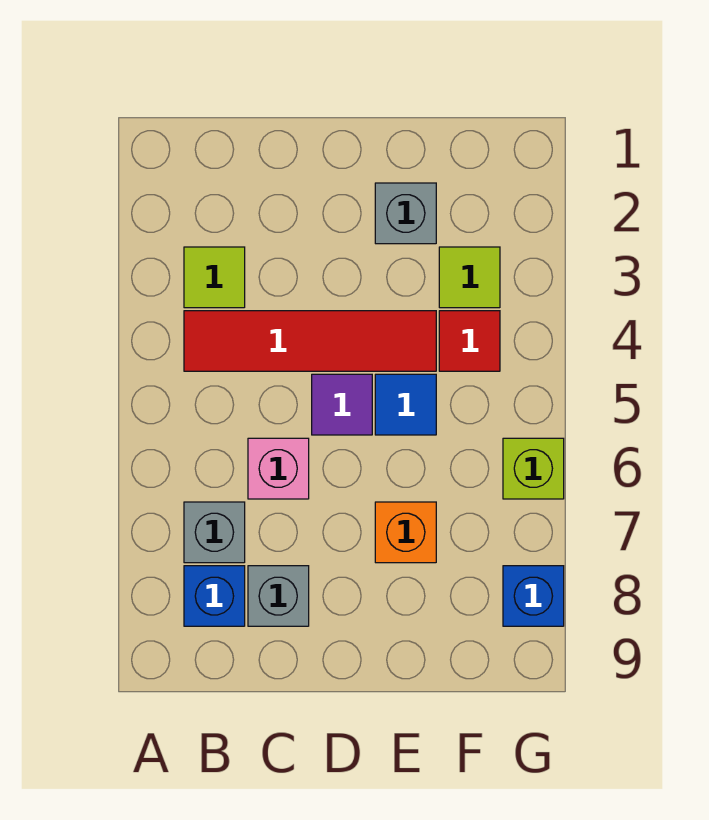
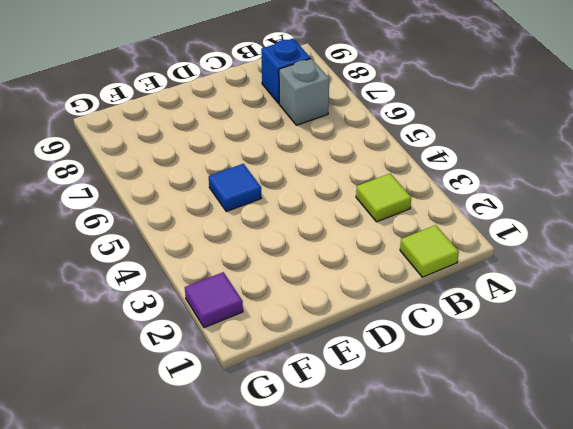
lime tile B1 level 1 -> lime tile F3 level 1
purple tile G2 level 1 -> purple tile D5 level 1
none -> red tile B4:E4 level 1
none -> pink brick C6 level 1
none -> grey brick C8 level 1

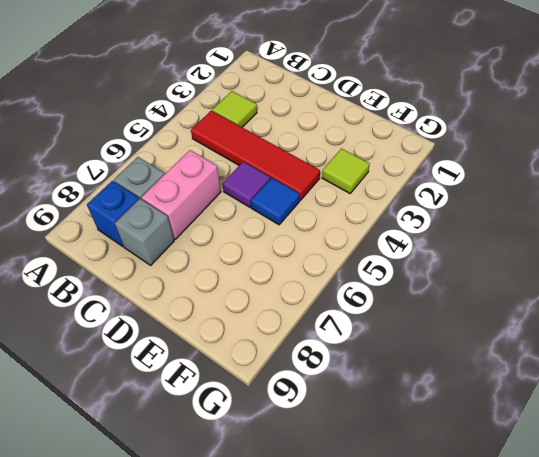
pink brick C6:C7 level 1 -> pink brick C6 level 1
none -> grey brick E2 level 1
none -> orange brick E7 level 1
none -> red tile F4 level 1

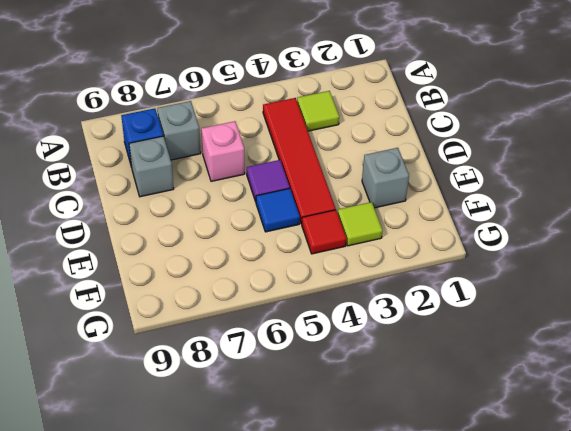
none -> orange brick E7 level 1
none -> lime brick G6 level 1
none -> blue brick G8 level 1

